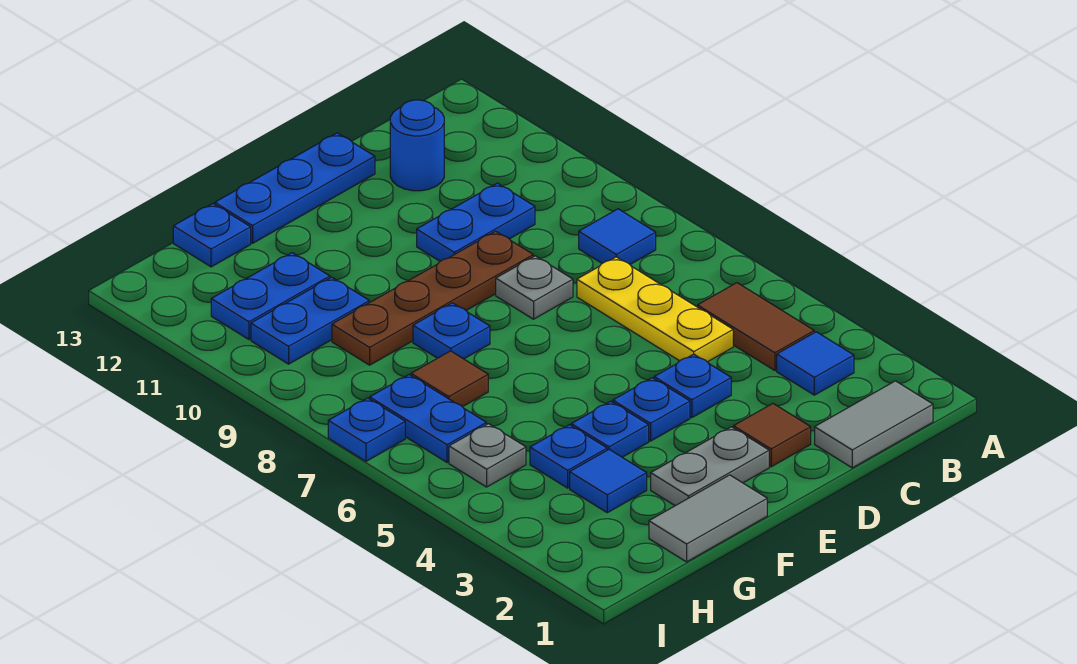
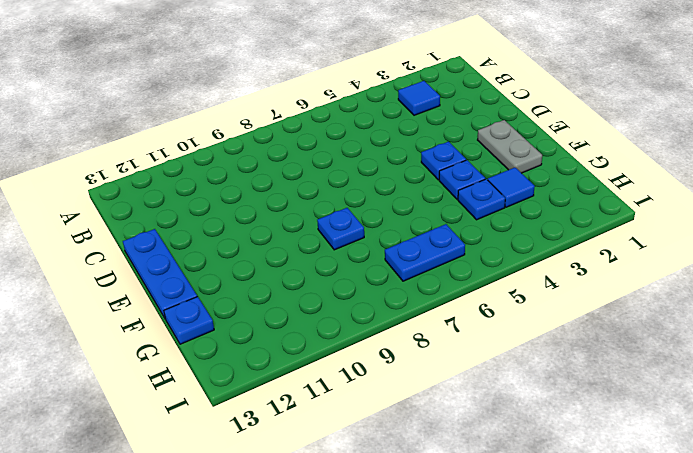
none -> grey tile B1:C1 level 1
none -> brown tile B4:B5 level 1
none -> blue tile B8 level 1

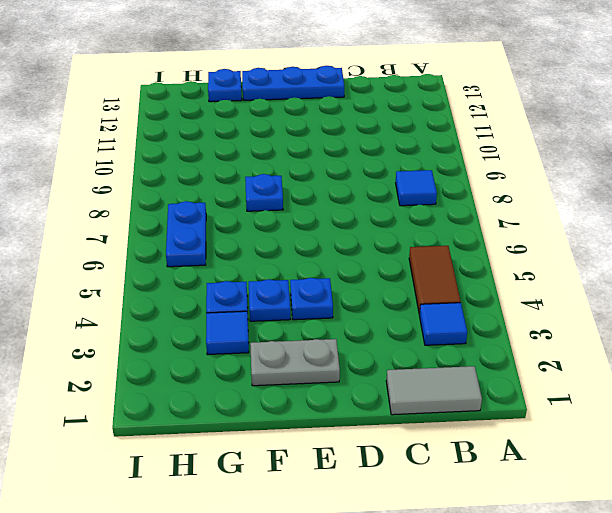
none -> yellow plate C5:C7 level 1
none -> blue plate C10:D10 level 1
none -> blue round brick C12 level 1

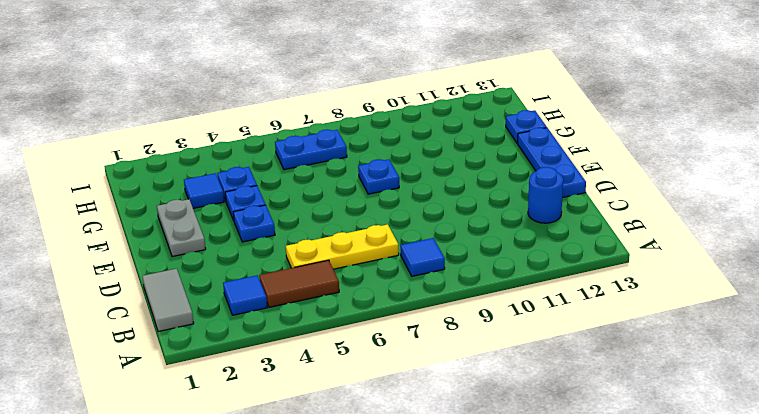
none -> blue plate C10:D10 level 1
none -> brown tile D2 level 1
none -> blue plate D4 level 1

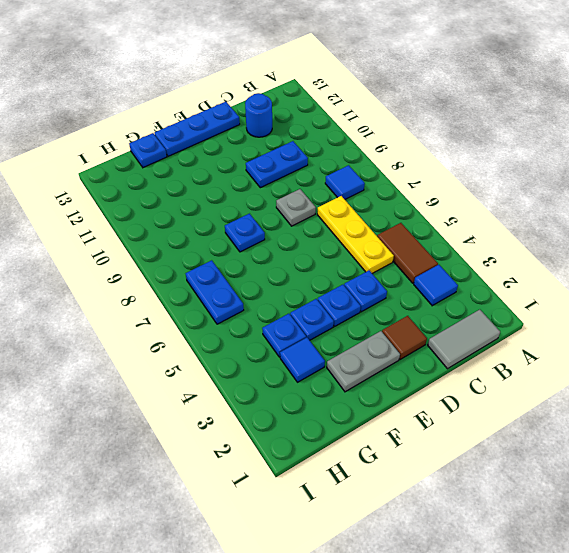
none -> brown plate D9:G9 level 1
none -> grey tile F1:G1 level 1
none -> brown tile G7 level 1

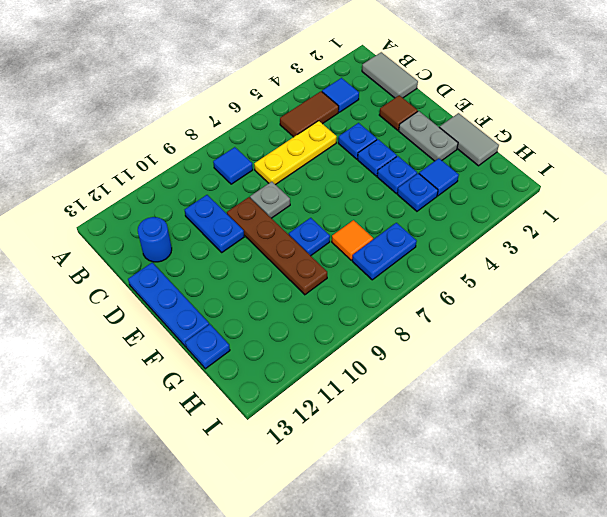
orange tile G7 level 1 -> brown tile G7 level 1
none -> blue plate G10:H10 level 1
none -> blue plate G11:H11 level 1
none -> grey plate H5 level 1

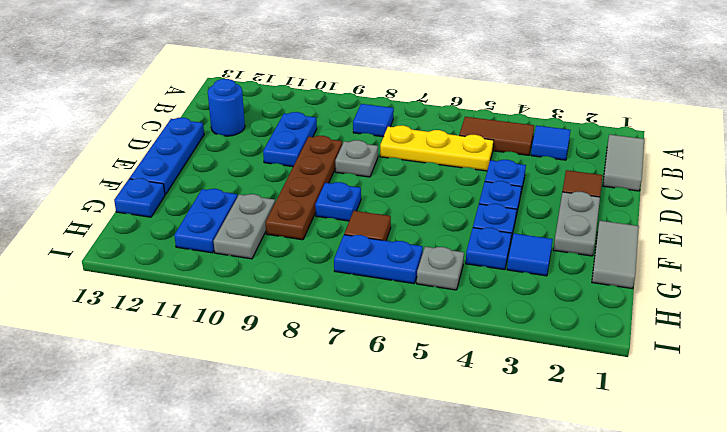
grey plate G10:H10 level 1 -> blue plate G10:H10 level 1
none -> blue plate I7 level 1

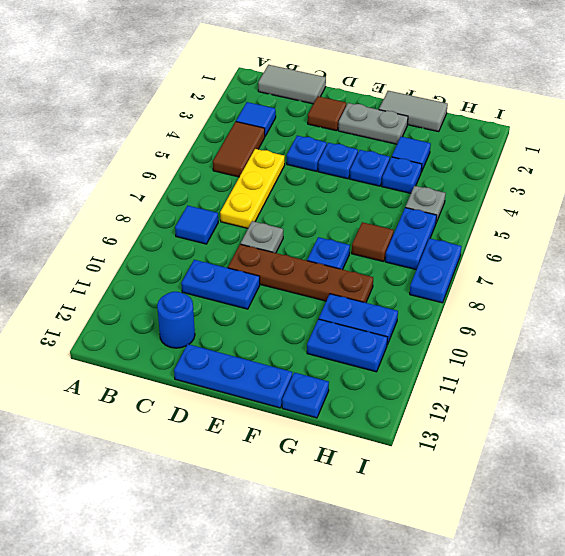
blue plate I7:I8 level 1 -> blue plate I7 level 1

